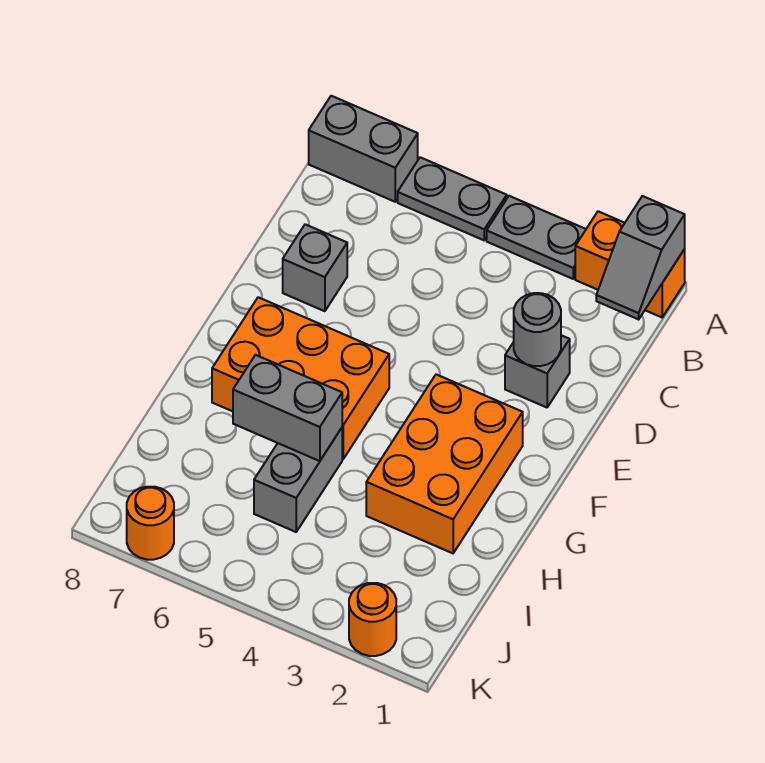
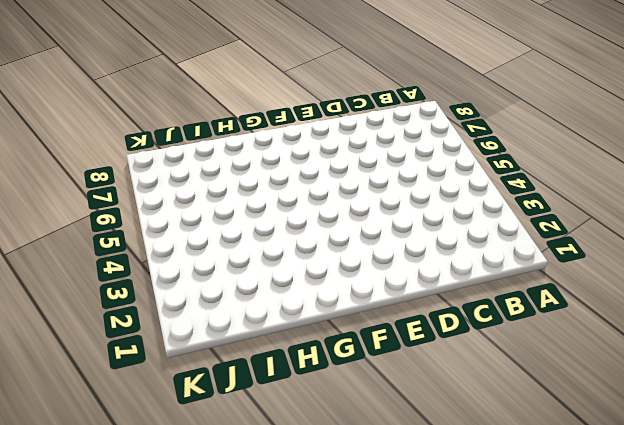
none -> orange brick A1:A2 level 1
none -> grey plate A3:A4 level 1
none -> grey plate A5:A6 level 1

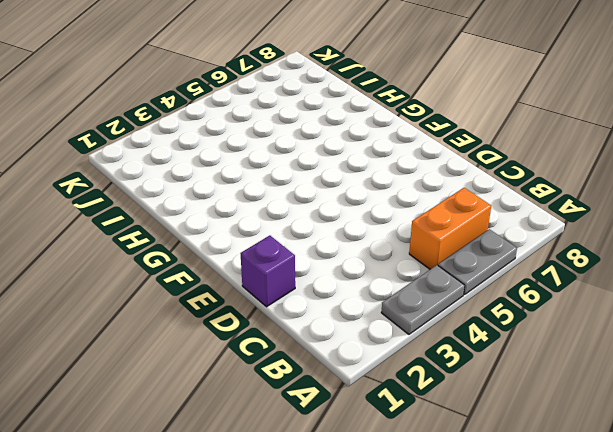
orange brick B5:B6 level 1 -> orange brick A1:A2 level 1
purple brick D1 level 1 -> none
none -> grey brick A7:A8 level 1
none -> grey brick D2 level 1
none -> grey brick D7 level 1

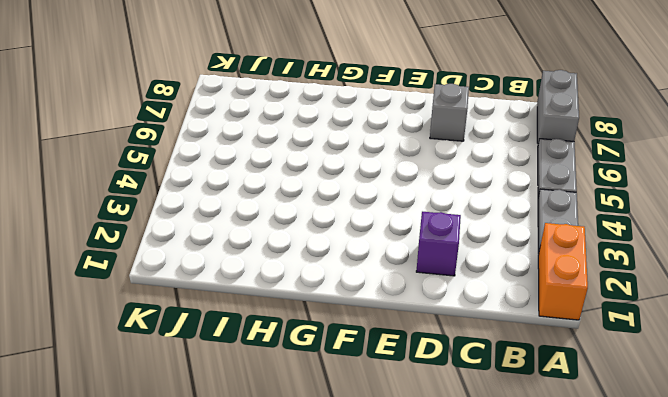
purple brick D2 level 1 -> grey brick D2 level 1
none -> orange brick F2:H3 level 1
none -> orange brick F5:G7 level 1
none -> grey brick H5:I5 level 1

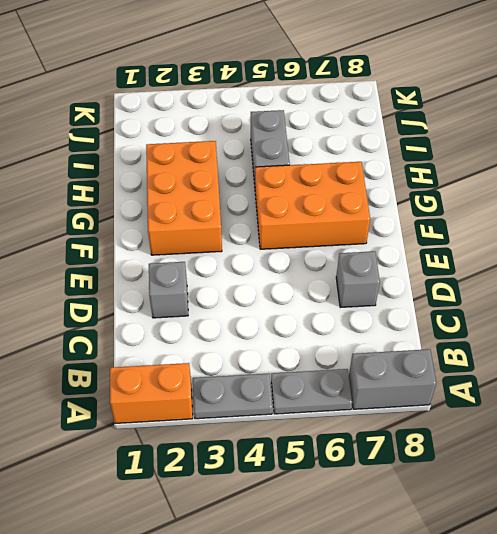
none -> orange round brick K2 level 1
none -> orange round brick K7 level 1
none -> grey slope A1:B1 level 2 top A

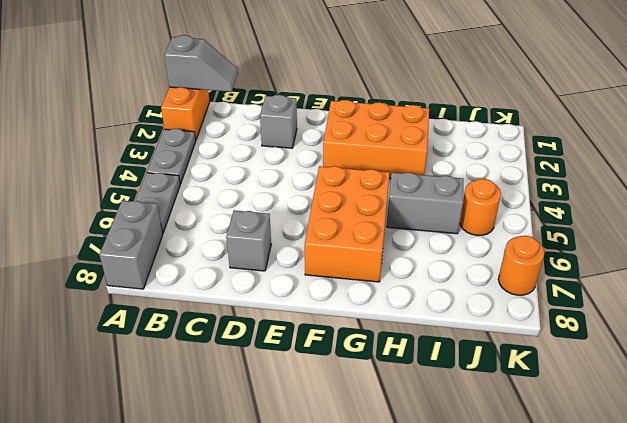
orange round brick J5 level 1 -> orange round brick K2 level 1
none -> grey round brick D2 level 2
none -> grey brick H5:H6 level 2

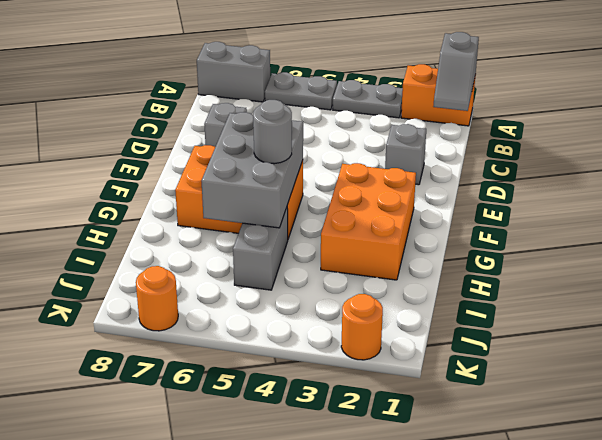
grey brick F5:H6 level 2 -> grey brick H5:H6 level 2
grey round brick G5 level 3 -> grey round brick D2 level 2

